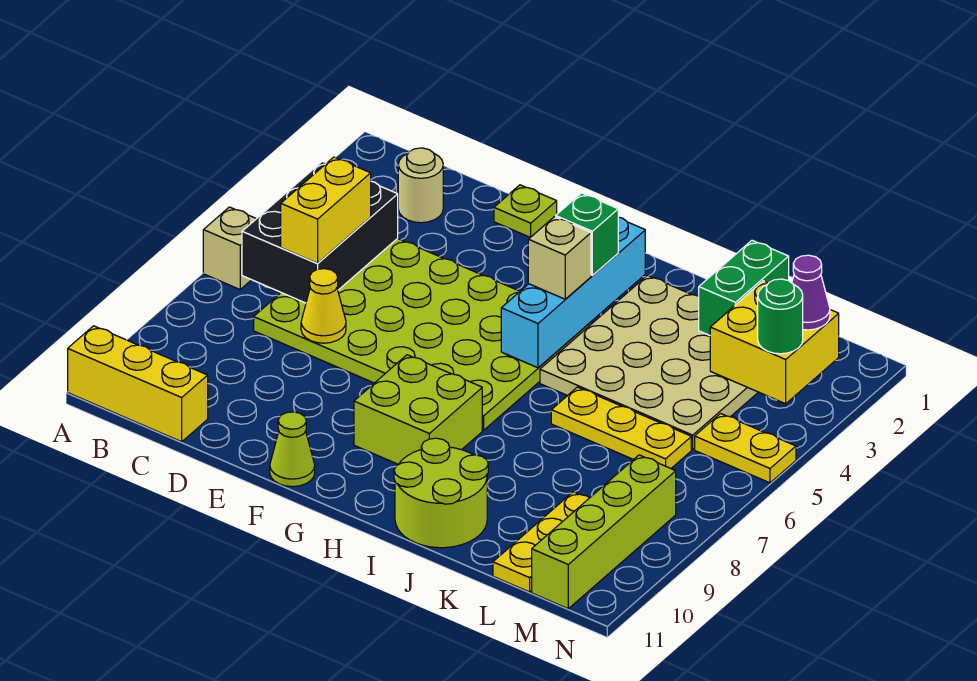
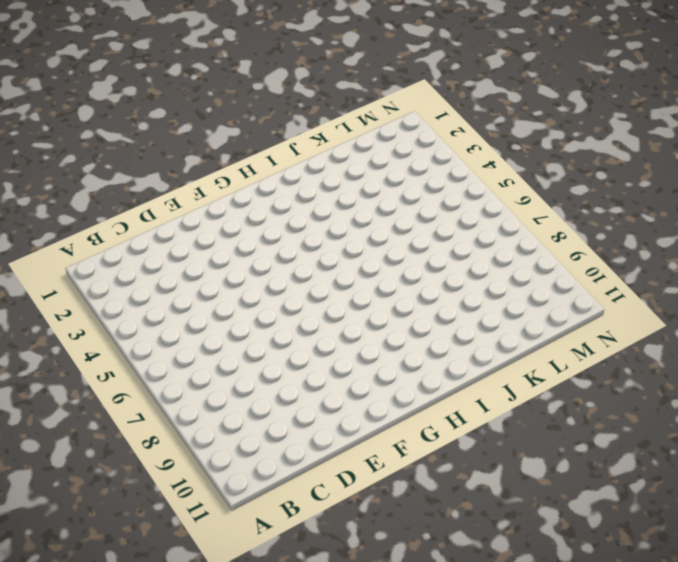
none -> tan brick A6 level 1
none -> yellow brick A11:C11 level 1
none -> tan round brick C2 level 1

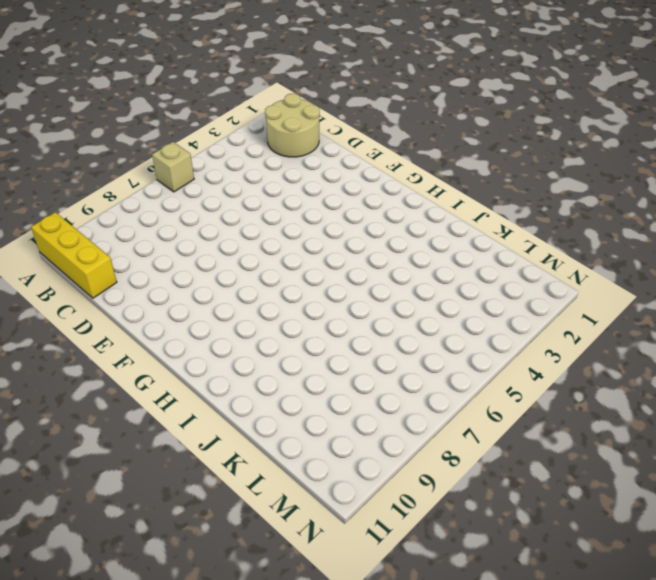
tan round brick B1:C2 level 1 -> tan round brick C2 level 1
none -> lime plate C4:H7 level 1
none -> lime plate E1 level 1
none -> lime cone F11 level 1

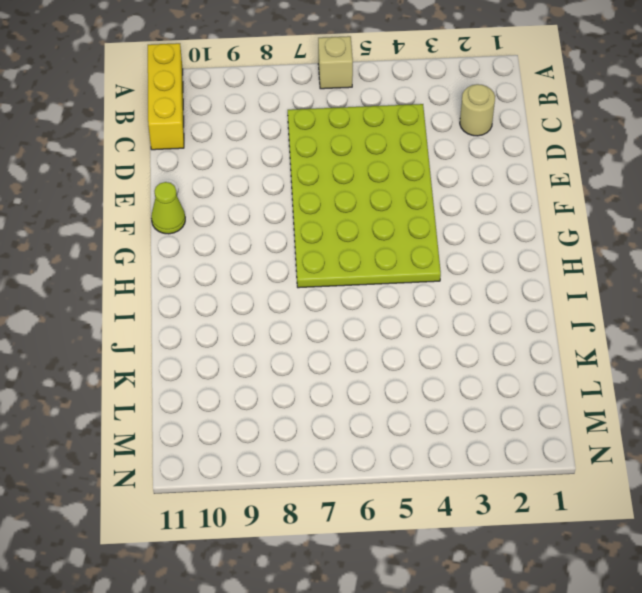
none -> lime plate E1 level 1
none -> lime brick G8:H9 level 1
none -> tan plate I2:L5 level 1

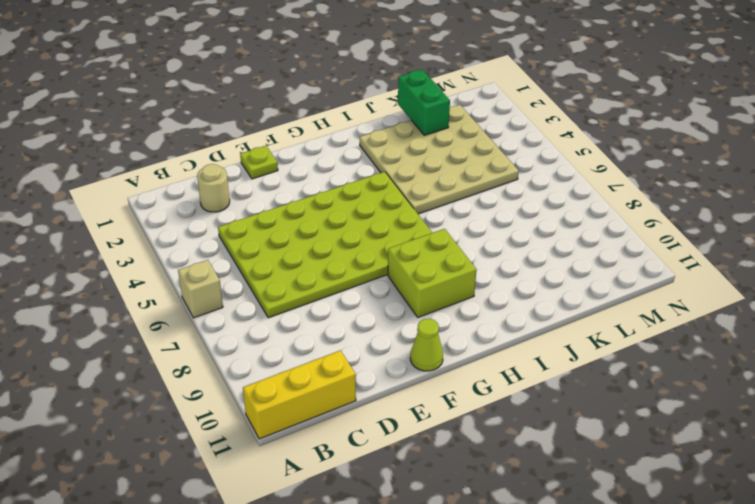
none -> lime round brick I10:J11 level 1
none -> yellow plate J6:L6 level 1
none -> yellow plate L9:L11 level 1

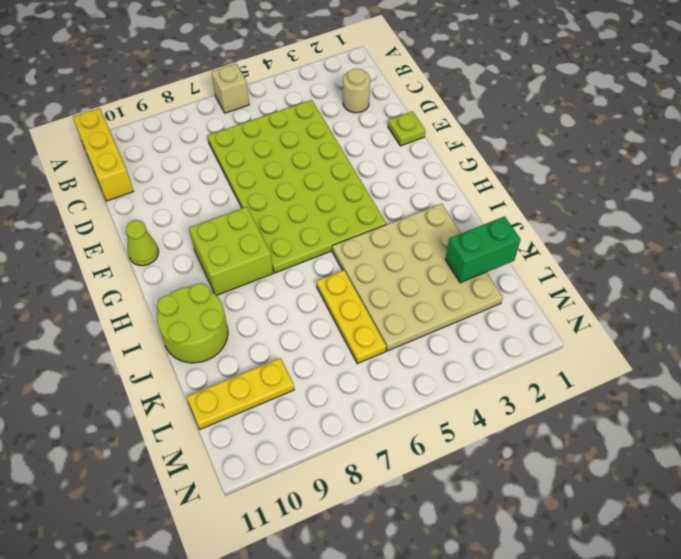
none -> yellow plate M5:N5 level 1
none -> lime brick M8:M11 level 1
none -> black brick B4:C6 level 2

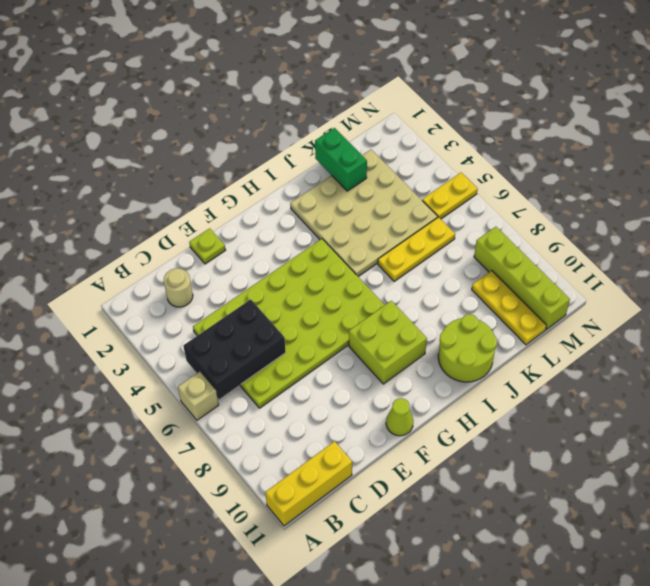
black brick B5:D6 level 2 -> black brick B4:C6 level 2
none -> yellow cone D7 level 2
none -> cyan brick H2:H5 level 2
none -> yellow brick L2:M3 level 2

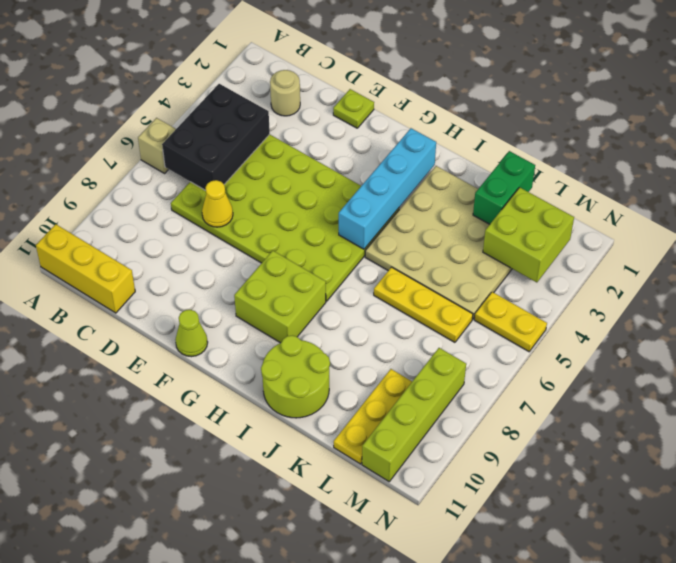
lime brick L2:M3 level 2 -> yellow brick L2:M3 level 2
none -> yellow brick C5:C6 level 3
none -> green brick H3 level 3
none -> tan brick H4 level 3

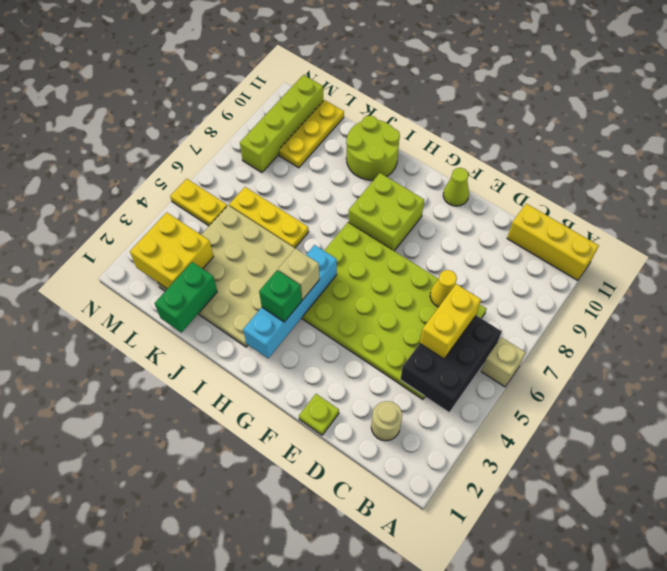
none -> purple cone M2 level 3
none -> green round brick M3 level 3

